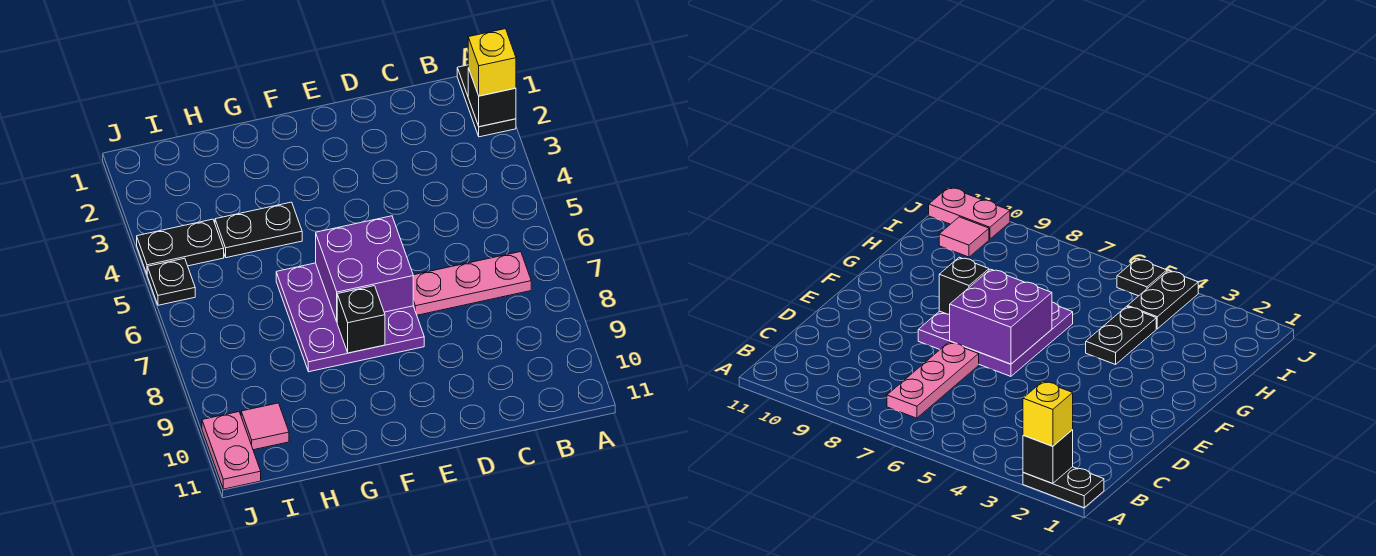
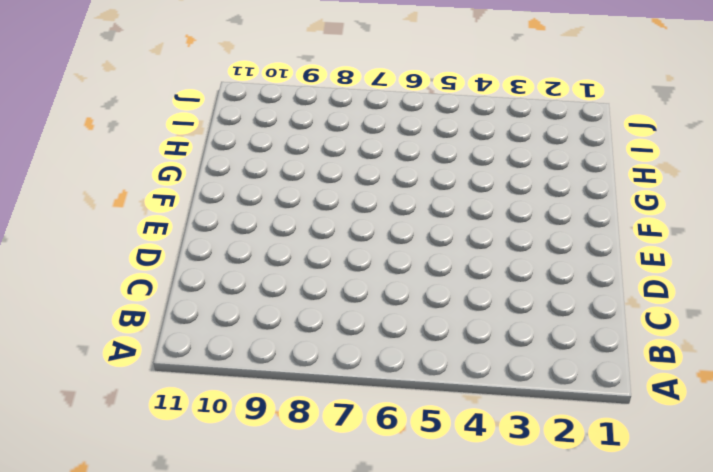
none -> black plate A1:A2 level 1
none -> pink plate B7:D7 level 1
none -> purple plate E6:G8 level 1

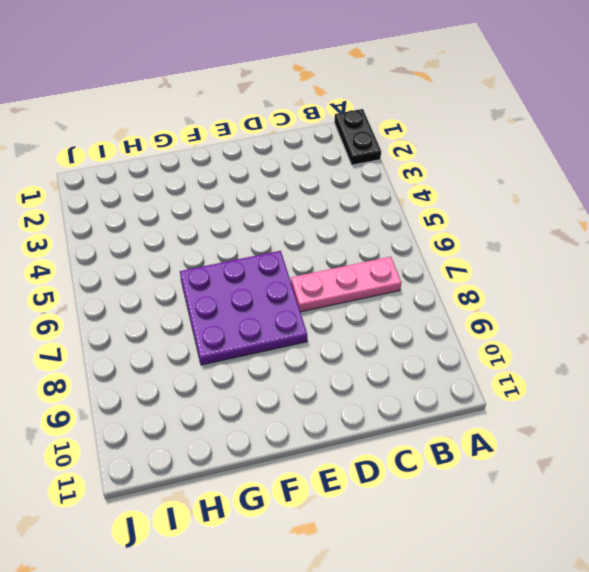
none -> black plate G4:H4 level 1
none -> black plate I4:J4 level 1
none -> pink tile I10 level 1

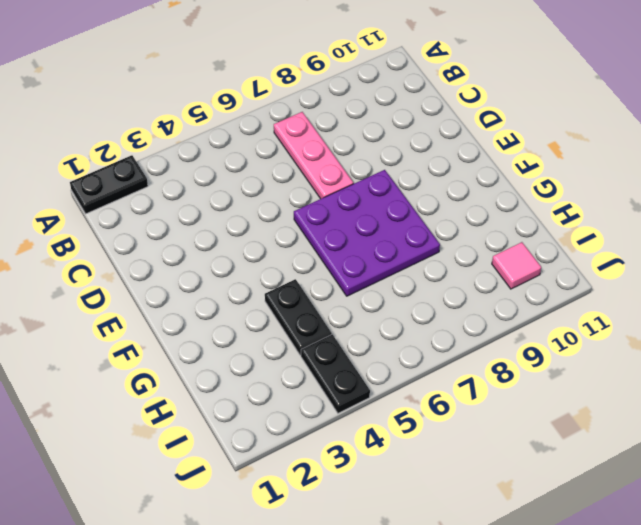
none -> black plate J5 level 1
none -> pink plate J10:J11 level 1
none -> black brick A2 level 2

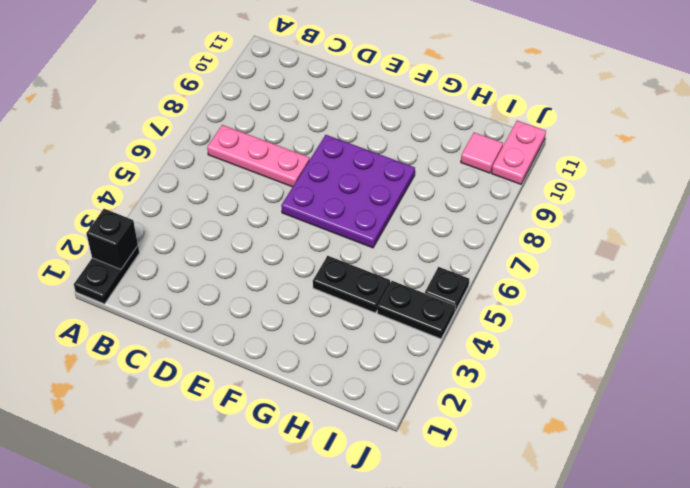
none -> purple brick E6:F7 level 2
none -> black brick F8 level 2
none -> yellow brick A2 level 3

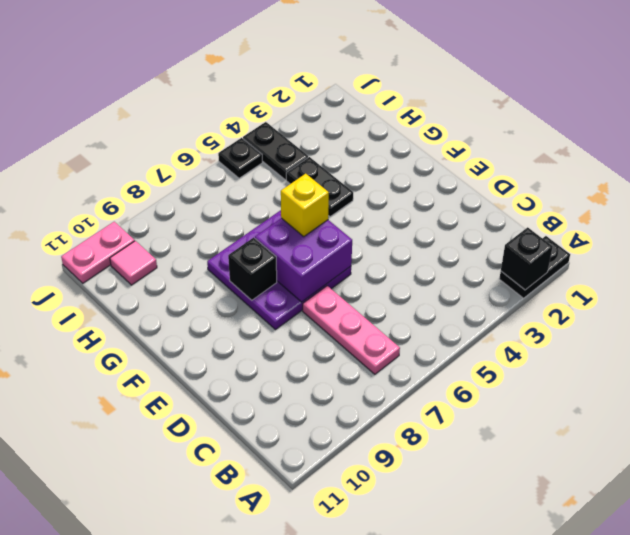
yellow brick F6 level 3 -> yellow brick A2 level 3

